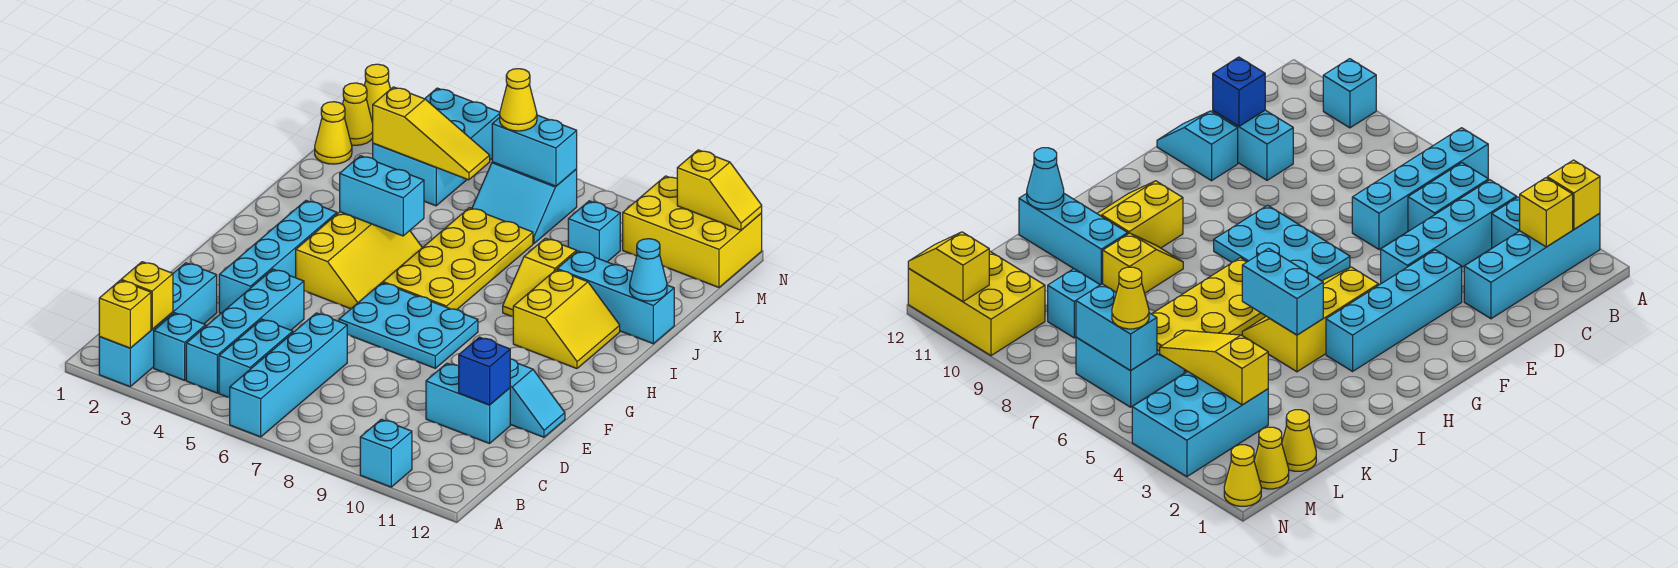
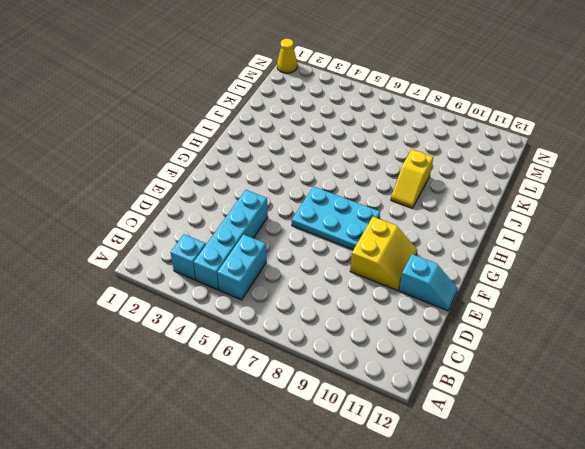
yellow slope E9:F10 level 1 top 9 -> yellow slope H10:I11 level 1 top 10
none -> cyan brick A2:D2 level 1
none -> cyan brick A6:D6 level 1
none -> cyan brick A10 level 1
none -> cyan brick D10:D11 level 1

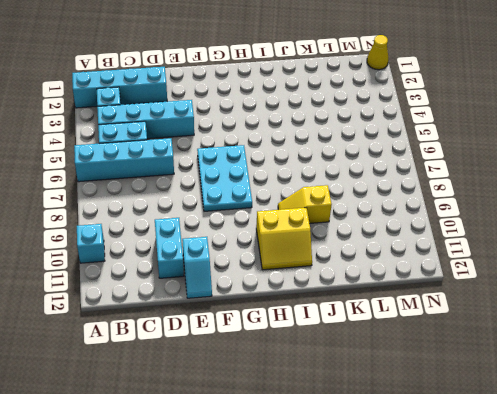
none -> cyan brick E3:H3 level 1
none -> yellow slope G4:I5 level 1 top 4
none -> yellow plate H6:K7 level 1
none -> cyan brick J10:J12 level 1

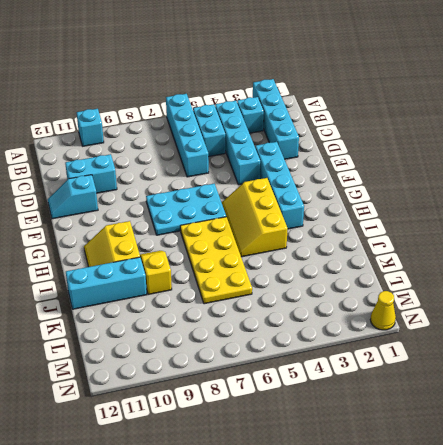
none -> yellow cone L1 level 1
none -> cyan brick L3:N4 level 1
none -> cyan slope L6:M7 level 1 top M
none -> cyan brick L9 level 1

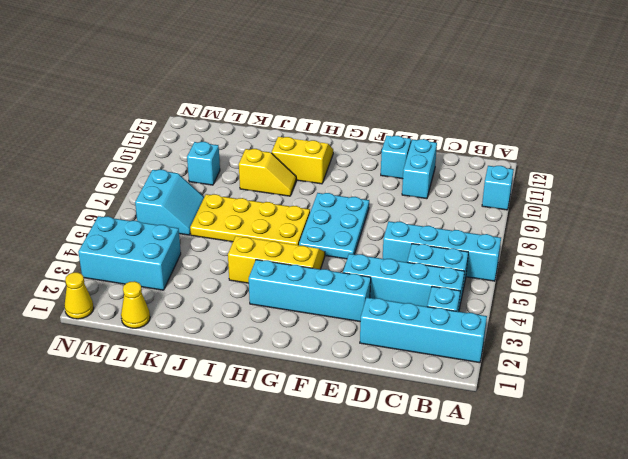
none -> cyan brick J10:J12 level 1
none -> yellow cone M1 level 1
none -> yellow brick M10:N12 level 1
none -> yellow brick A2 level 2

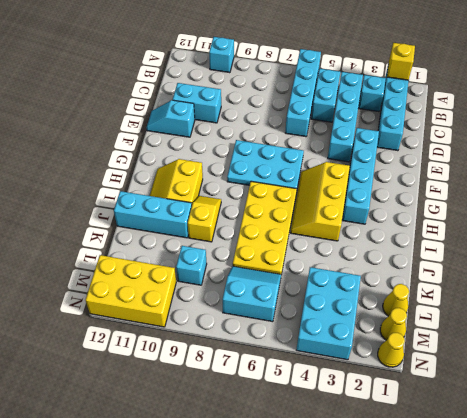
none -> yellow brick B2 level 2
none -> blue brick D11 level 2
none -> cyan brick I4:I5 level 2
none -> cyan cone J12 level 2

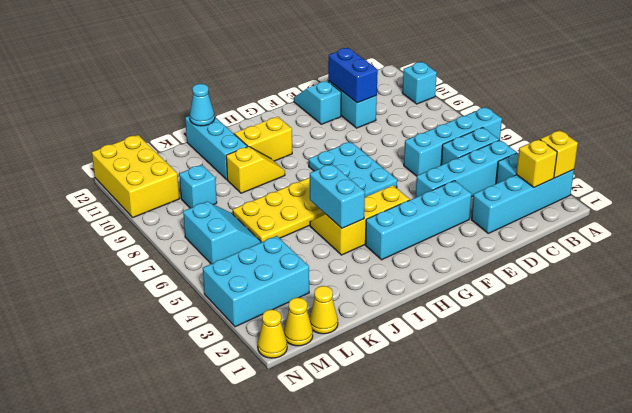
blue brick D10:D11 level 2 -> blue brick D11 level 2
none -> yellow slope L3:L5 level 2 top 3
none -> cyan brick M6:M7 level 2
none -> yellow slope N11:N12 level 2 top 11
none -> yellow cone M6 level 3

